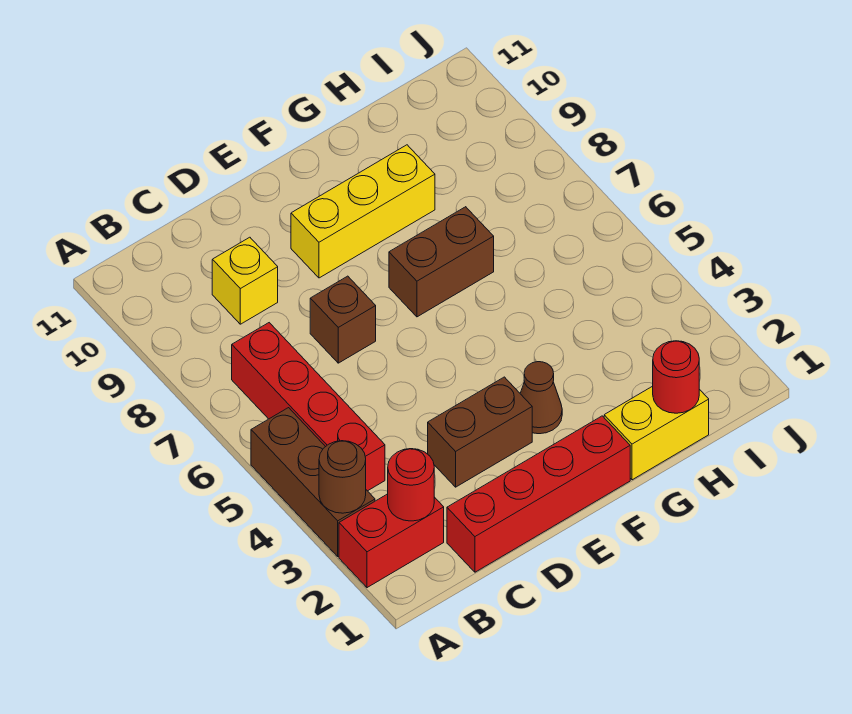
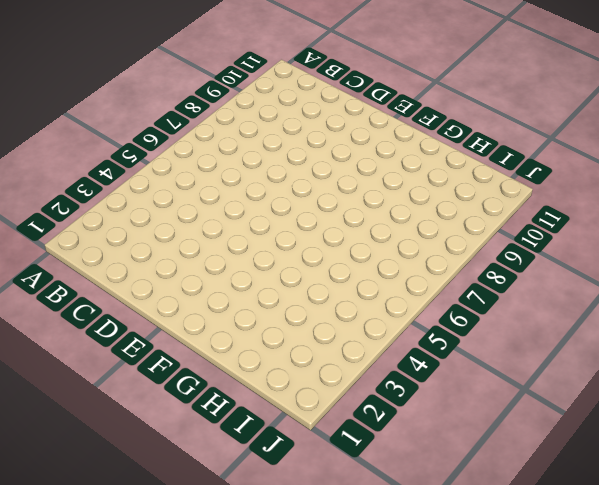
none -> red brick A2:B2 level 1
none -> brown brick A3:A5 level 1
none -> red brick B4:B7 level 1

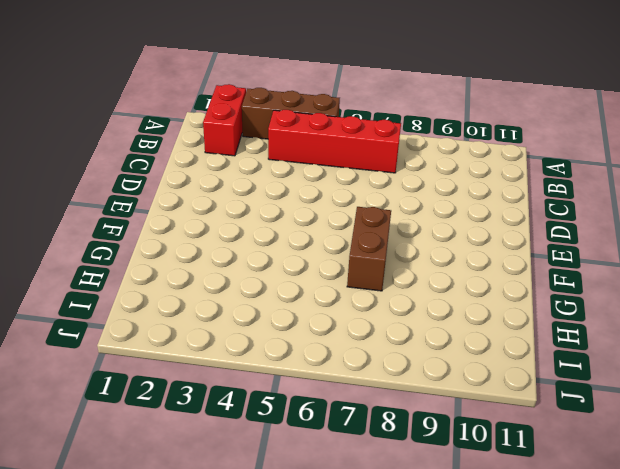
none -> red brick C1:F1 level 1
none -> yellow brick C9 level 1
none -> brown brick D3:E3 level 1

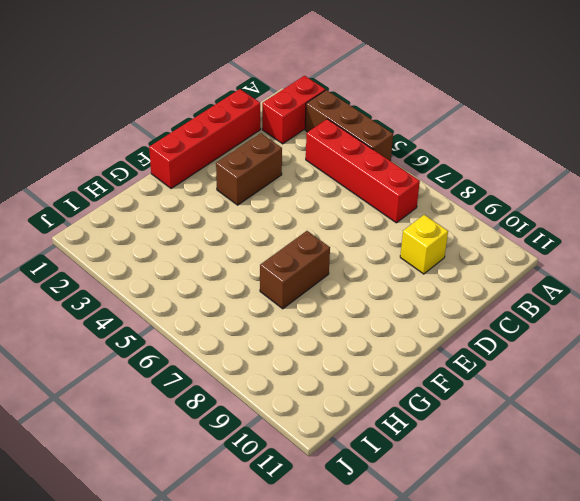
none -> brown brick D7 level 1
none -> yellow brick E9:G9 level 1
none -> brown cone F3 level 1

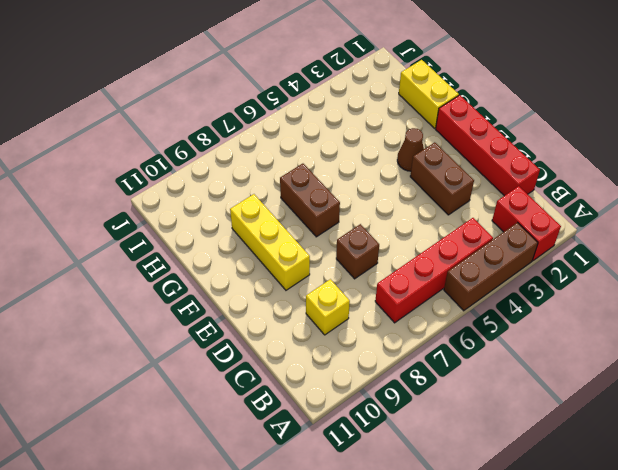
none -> brown round brick A3 level 2
none -> red round brick B2 level 2
none -> red round brick H1 level 2

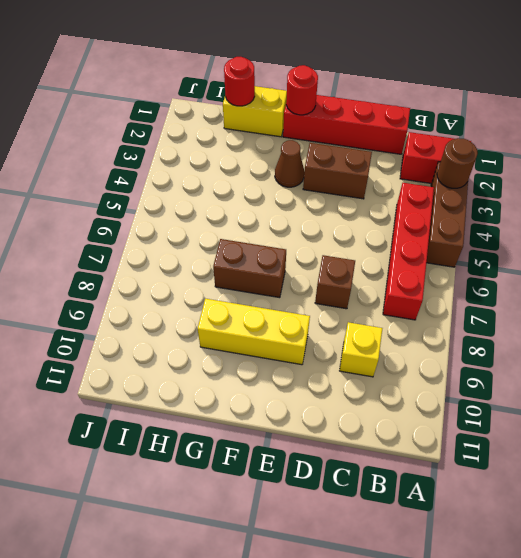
red round brick F1 level 2 -> red round brick B2 level 2

